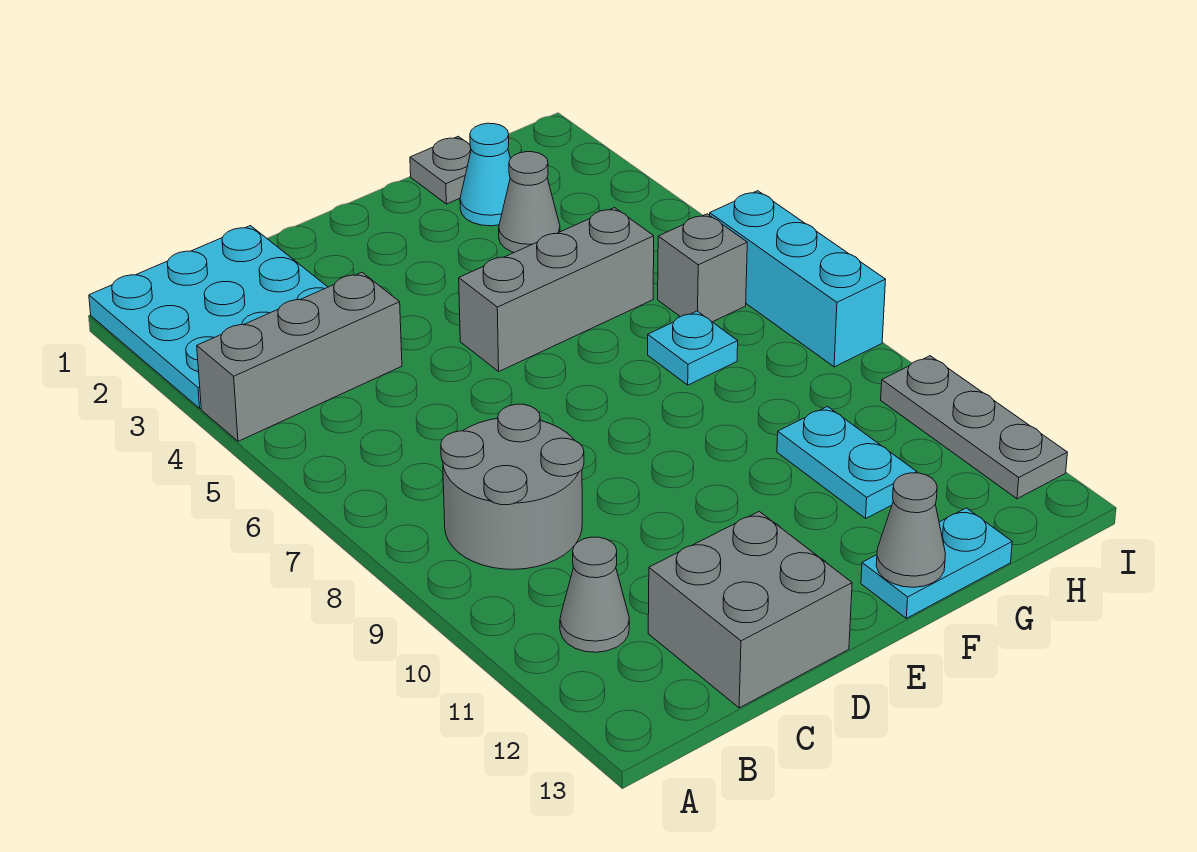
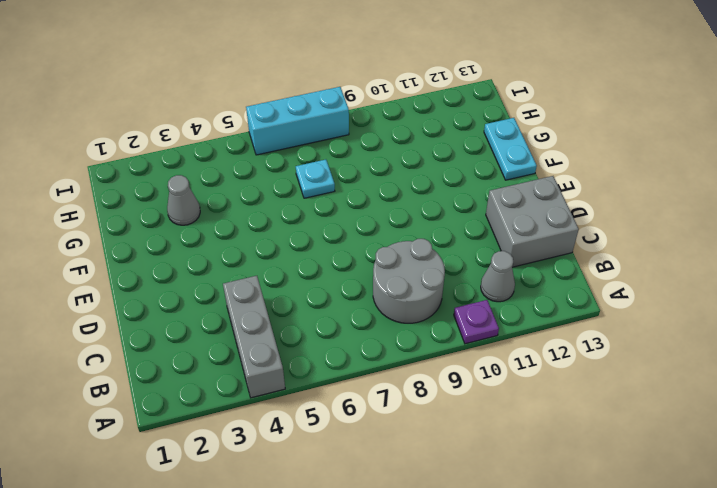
purple plate A10 level 1 -> none
none -> cyan plate A1:C3 level 1
none -> grey brick E5:G5 level 1
none -> grey plate G1 level 1

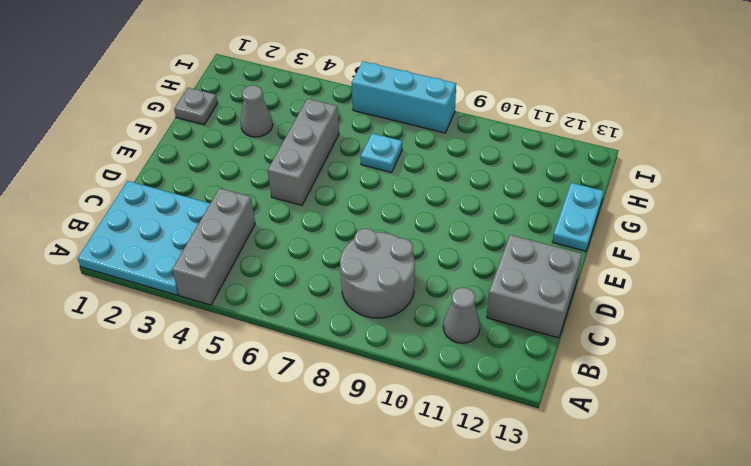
none -> cyan cone G2 level 1
none -> cyan plate G10:G11 level 1
none -> grey brick H6 level 1

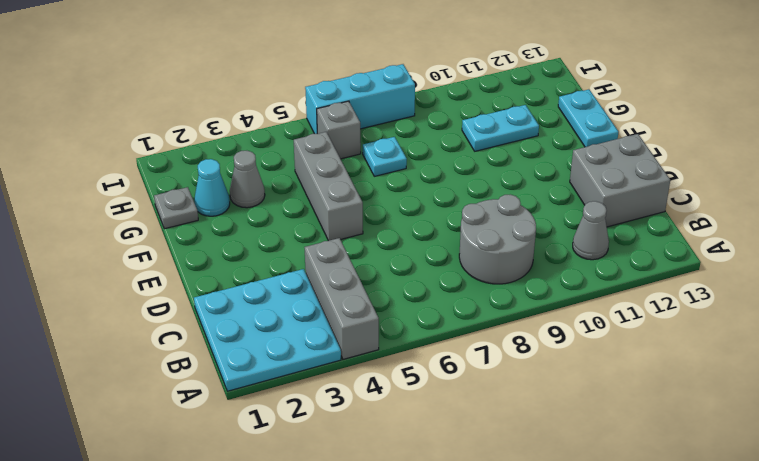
none -> grey plate I10:I12 level 1
none -> grey cone F13 level 2

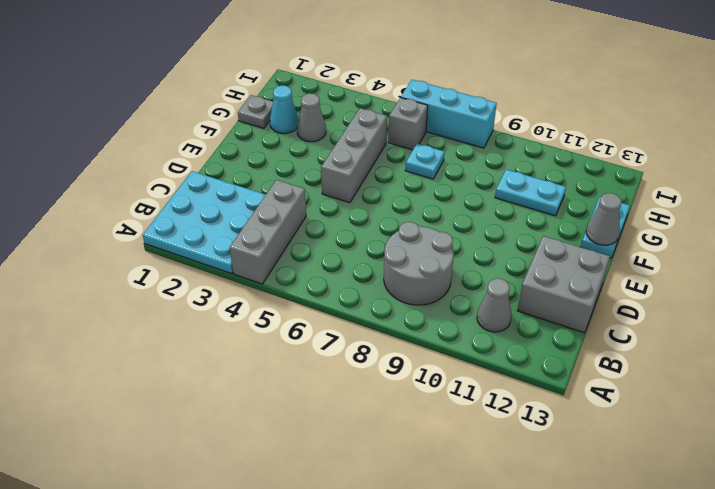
none -> grey plate I10:I12 level 1

